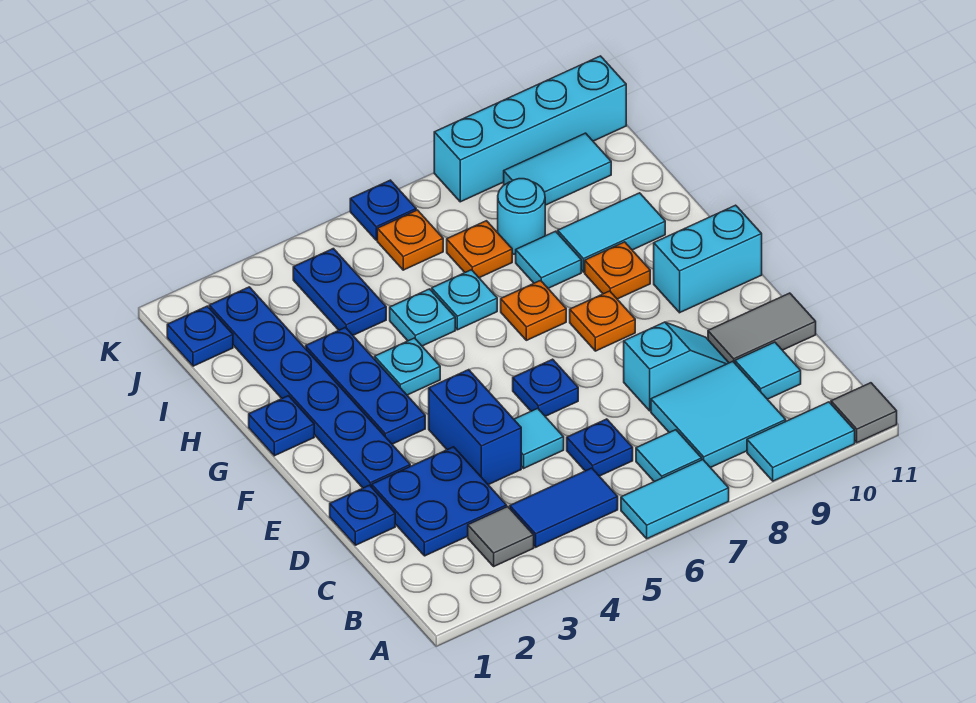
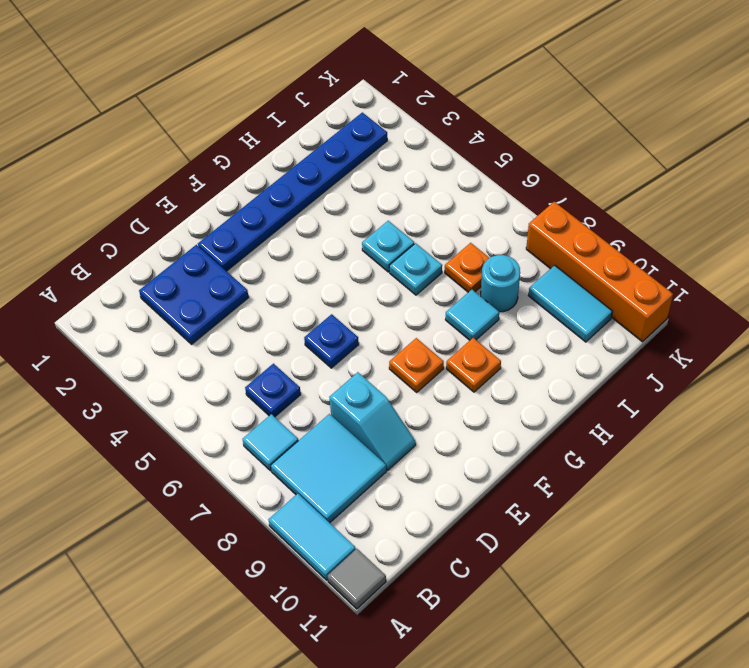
orange brick K8:K11 level 1 -> cyan brick K8:K11 level 1
none -> cyan tile A6:A7 level 1
none -> grey tile B3 level 1
none -> blue tile B4:B5 level 1
none -> cyan tile C10 level 1

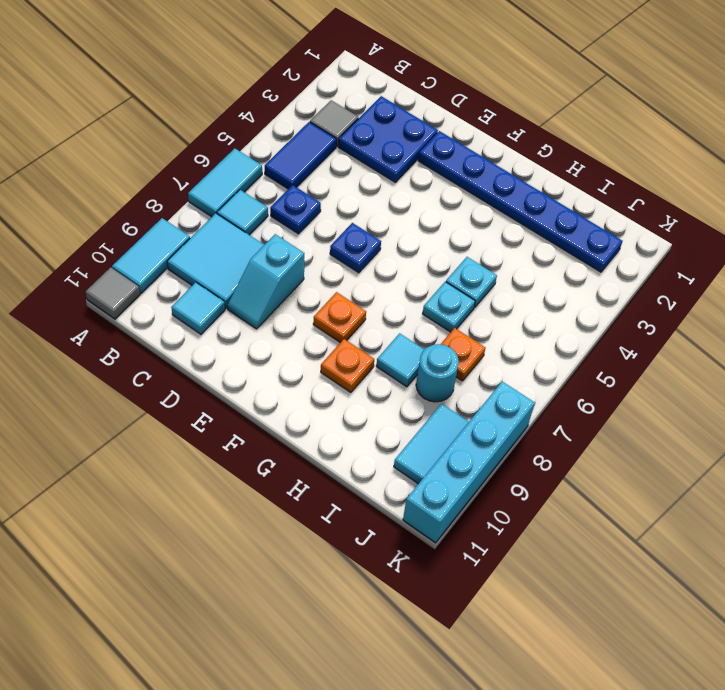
none -> blue plate D1 level 1
none -> blue brick D4:E4 level 1
none -> cyan tile D5 level 1
none -> grey tile D10:D11 level 1

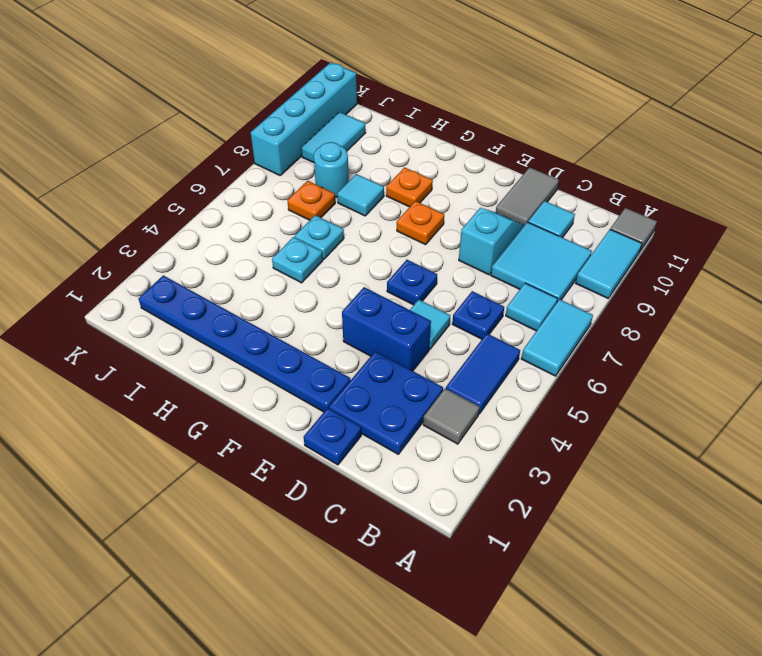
none -> blue plate F3:H3 level 1
none -> cyan brick F10:F11 level 1
none -> blue plate G1 level 1
none -> cyan plate G4 level 1

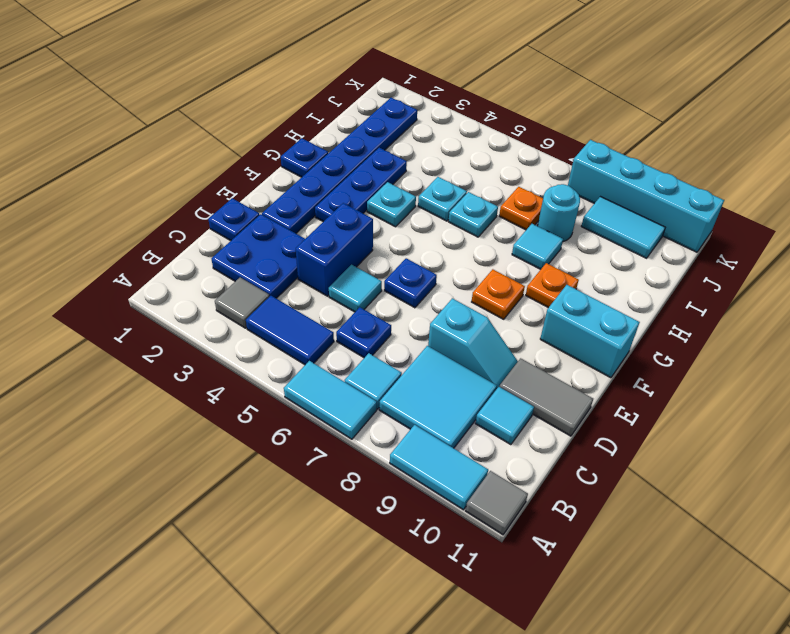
none -> orange plate G7 level 1
none -> cyan tile H9:H10 level 1
none -> blue plate I4:J4 level 1
none -> blue plate J1 level 1

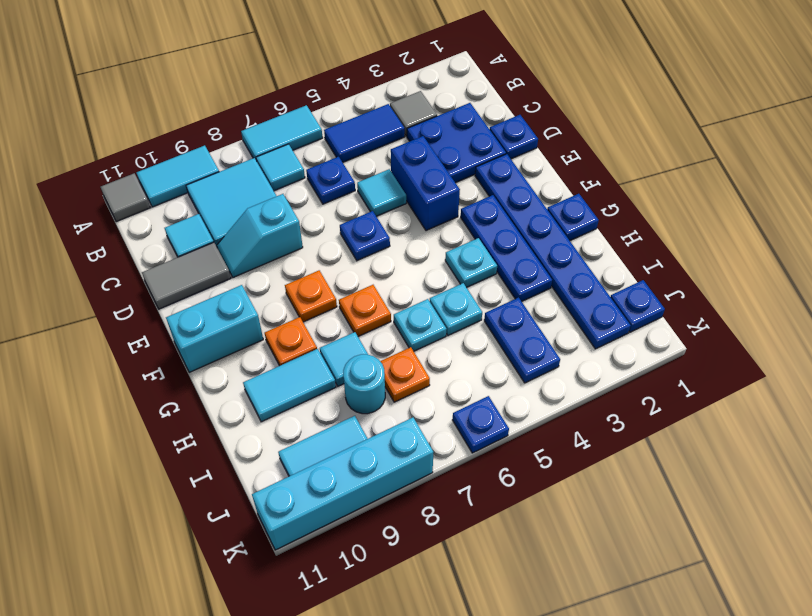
none -> orange plate J6 level 1

